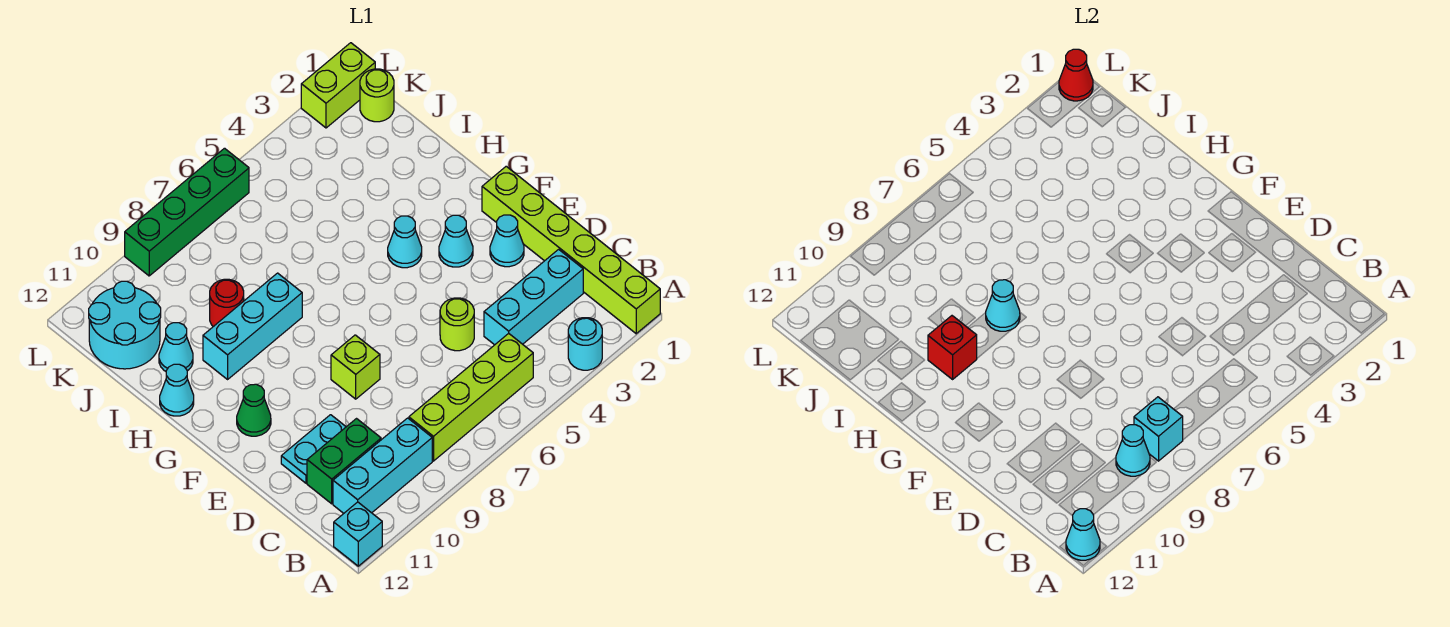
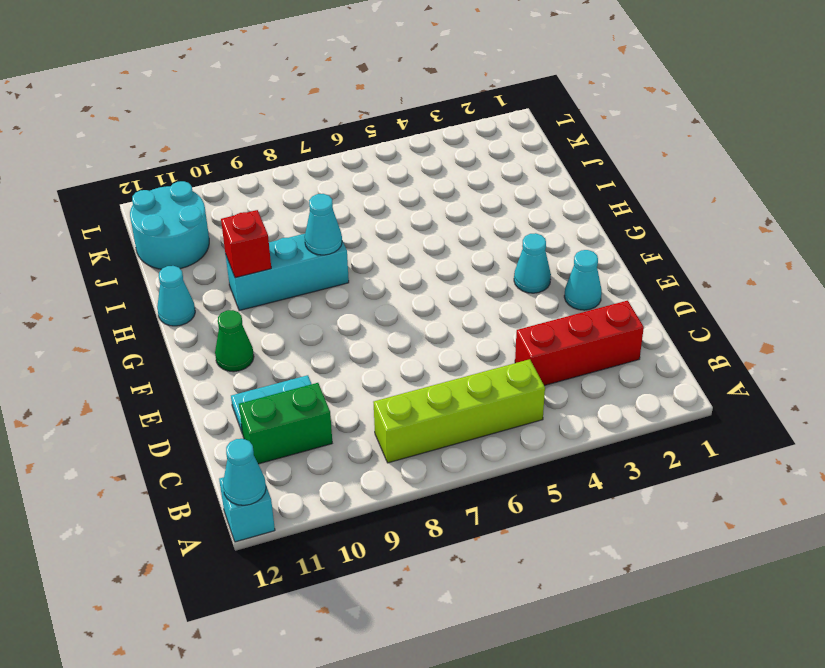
red brick C2:C4 level 1 -> cyan brick C2:C4 level 1
none -> lime brick A1:F1 level 1
none -> cyan round brick A3 level 1
none -> cyan brick B9:B11 level 1

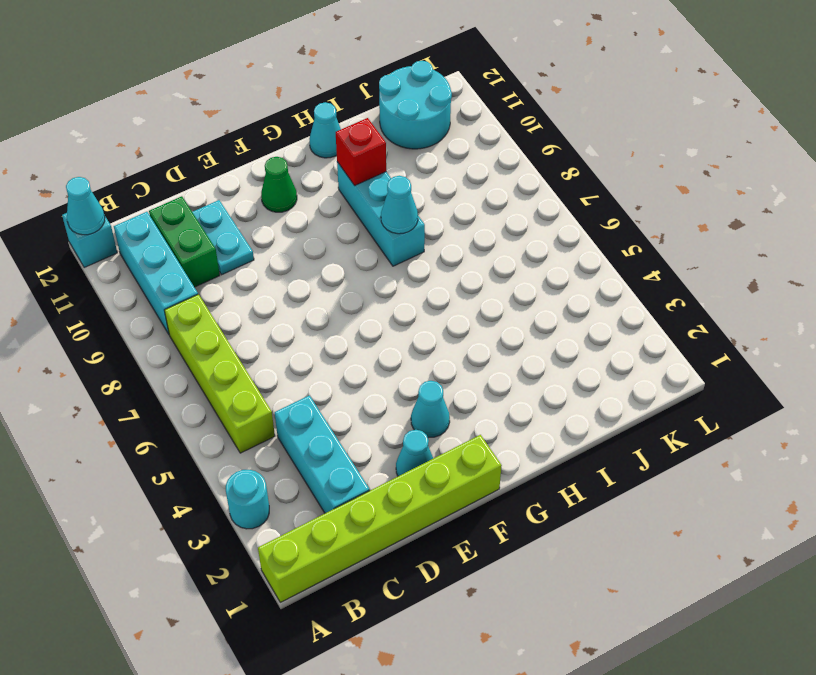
none -> lime round brick D5 level 1
none -> lime brick E8 level 1
none -> cyan cone G4 level 1

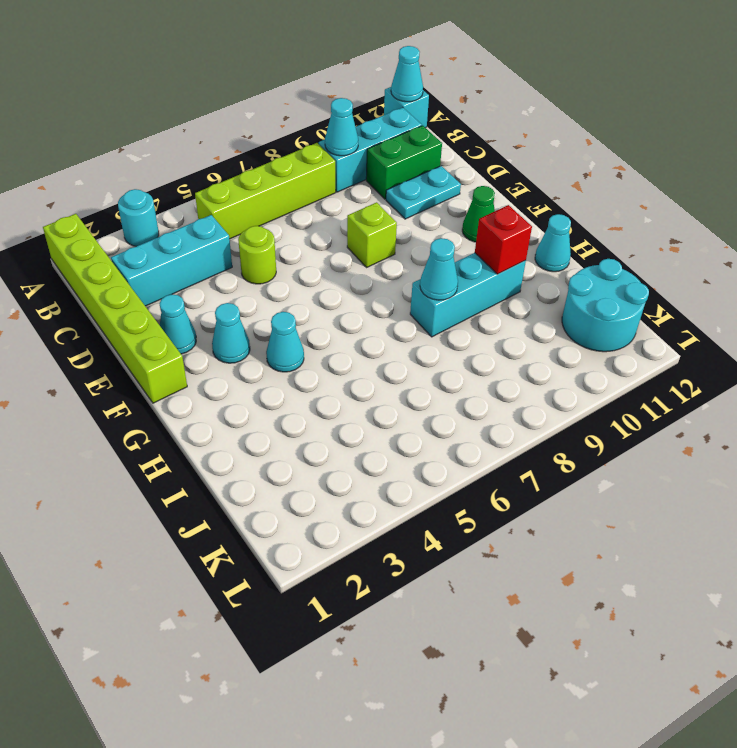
none -> red round brick I9 level 1
none -> cyan cone I11 level 1
none -> lime round brick K1 level 1

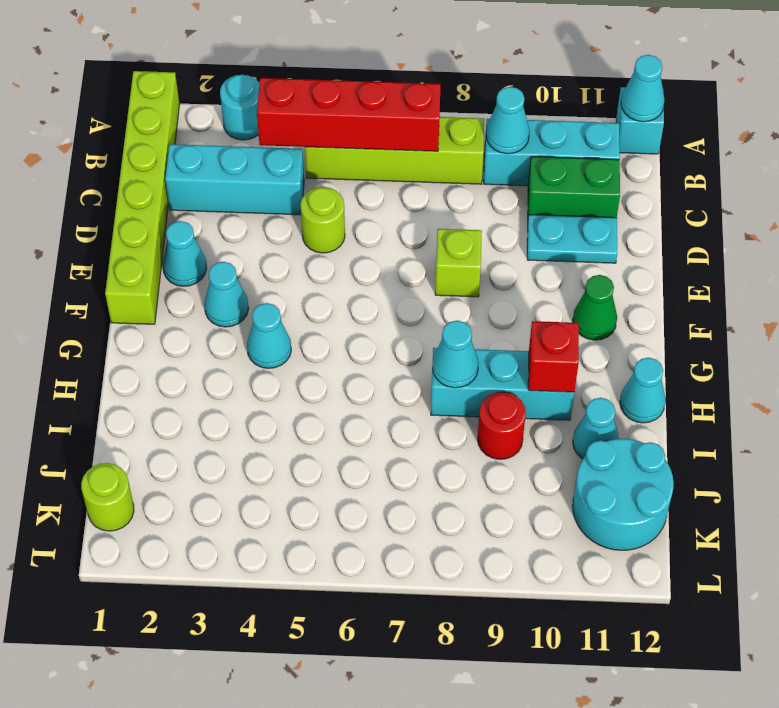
red brick B4:B7 level 2 -> none
none -> lime brick L1:L2 level 1
none -> green brick L6:L9 level 1
none -> cyan brick B8 level 2

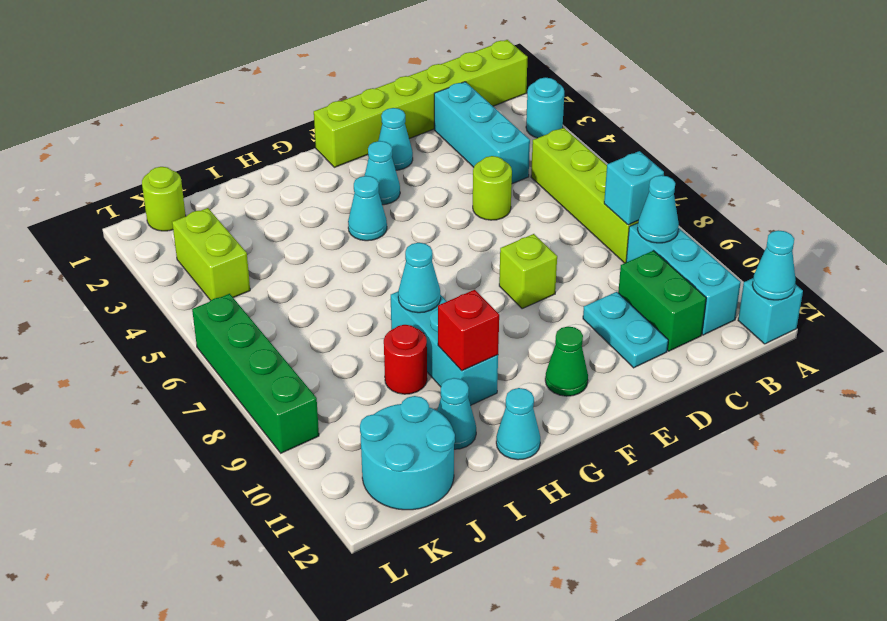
lime brick K3:K4 level 1 -> lime brick L1:L2 level 1
none -> red cone L1 level 2

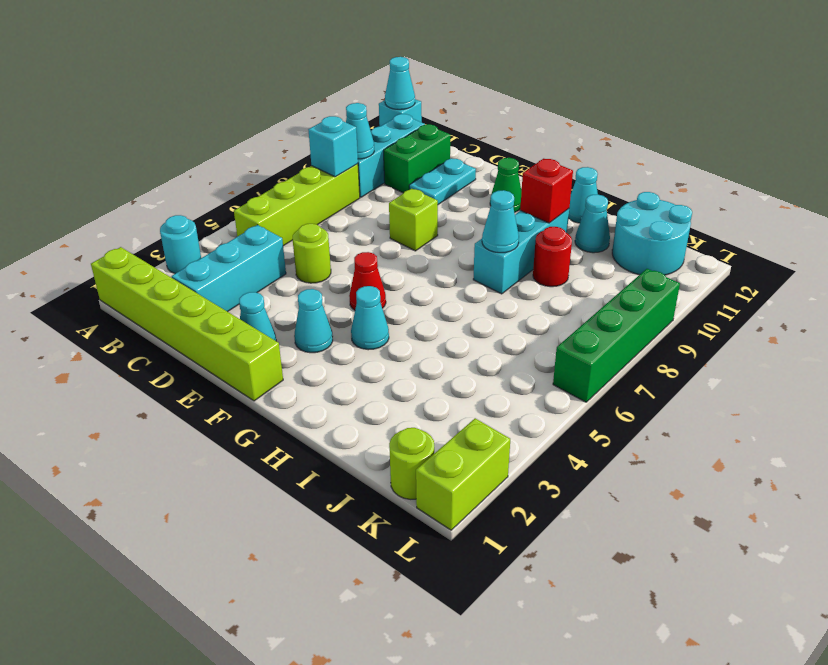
red cone F5 level 1 -> red cone L1 level 2

